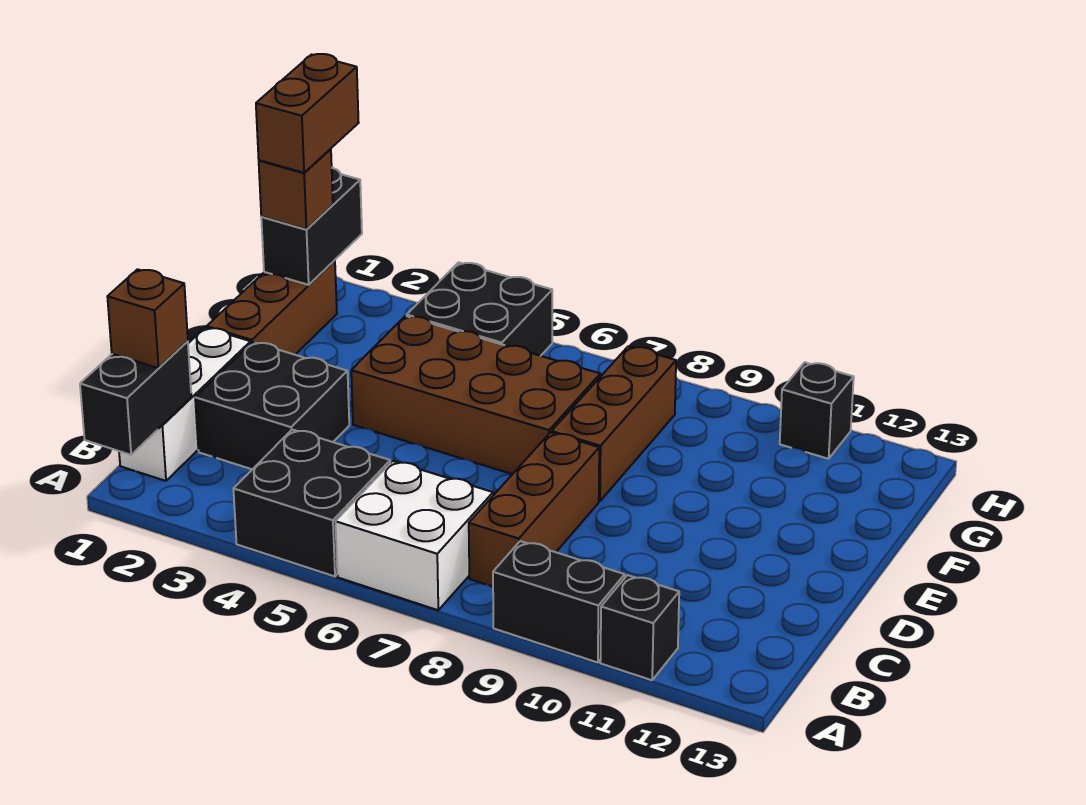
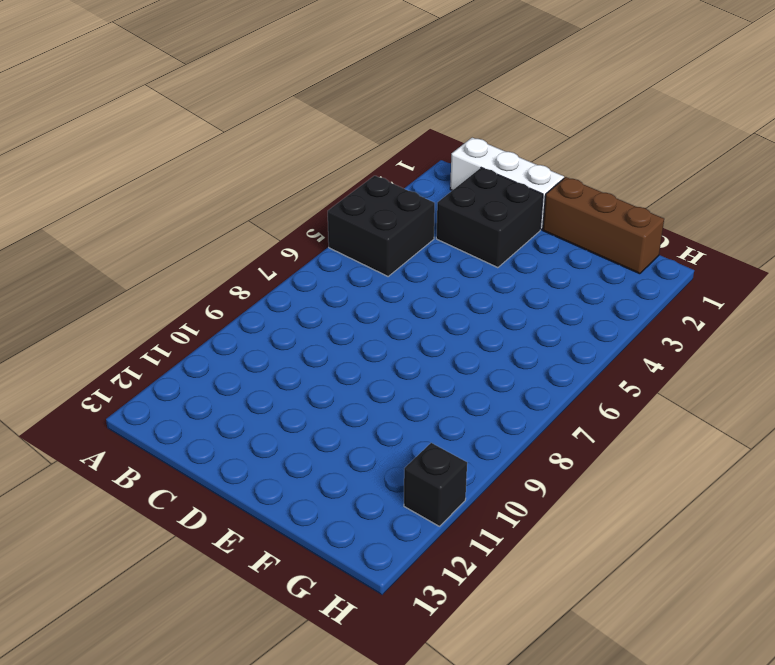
none -> white brick A6:B7 level 1
none -> black brick A9:A10 level 1
none -> black brick A11 level 1

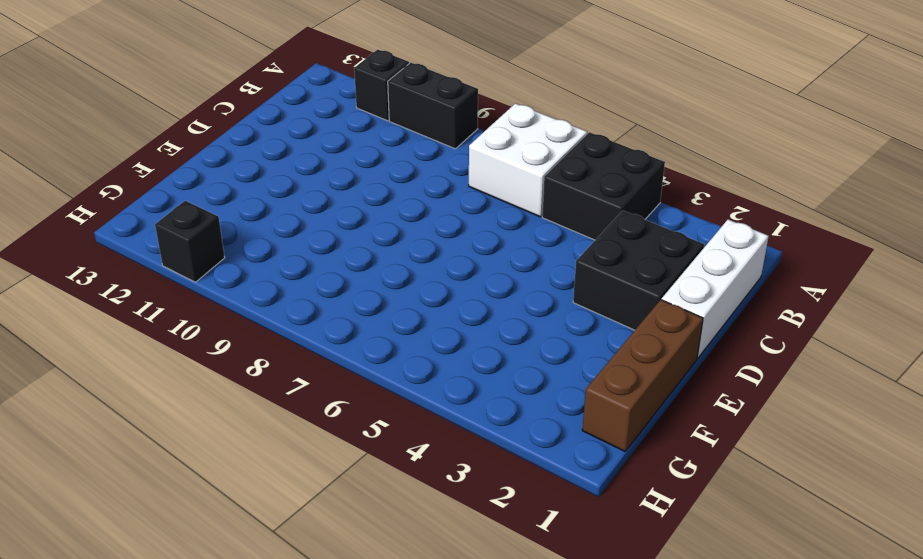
none -> brown brick B8:D8 level 1
none -> brown brick E4:F7 level 1
none -> brown brick E8:G8 level 1

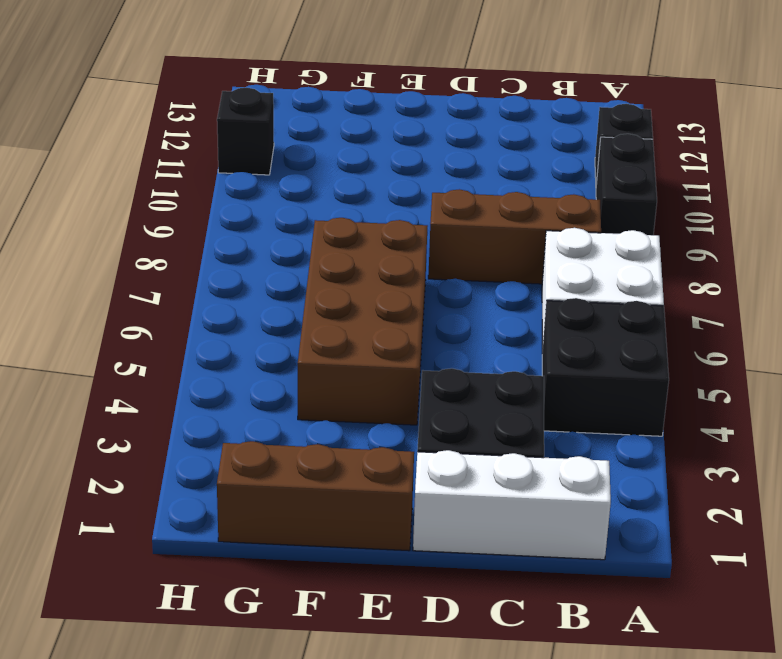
none -> brown brick E8:G8 level 1
none -> black brick G4:H5 level 1
none -> black brick A1:B1 level 2

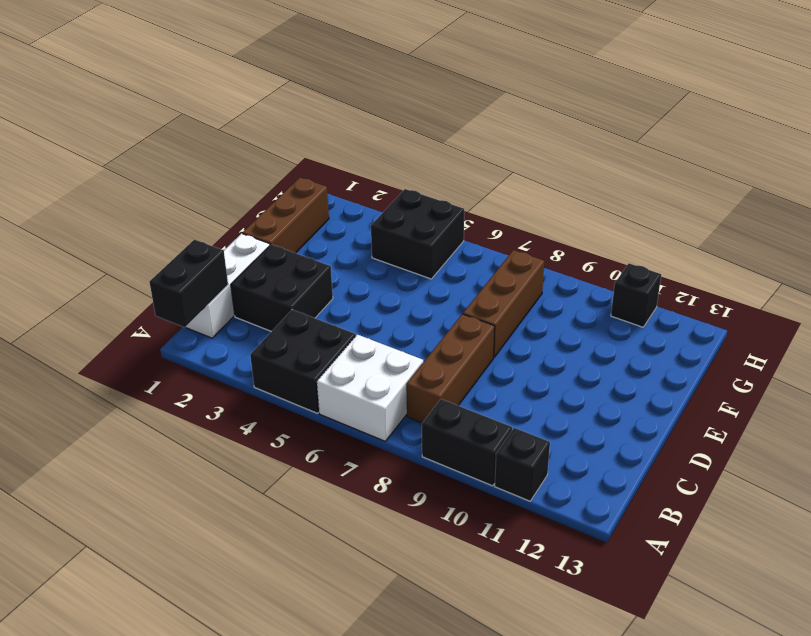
none -> brown brick E4:F7 level 1
none -> black brick G1:H1 level 2
none -> brown brick B1 level 3

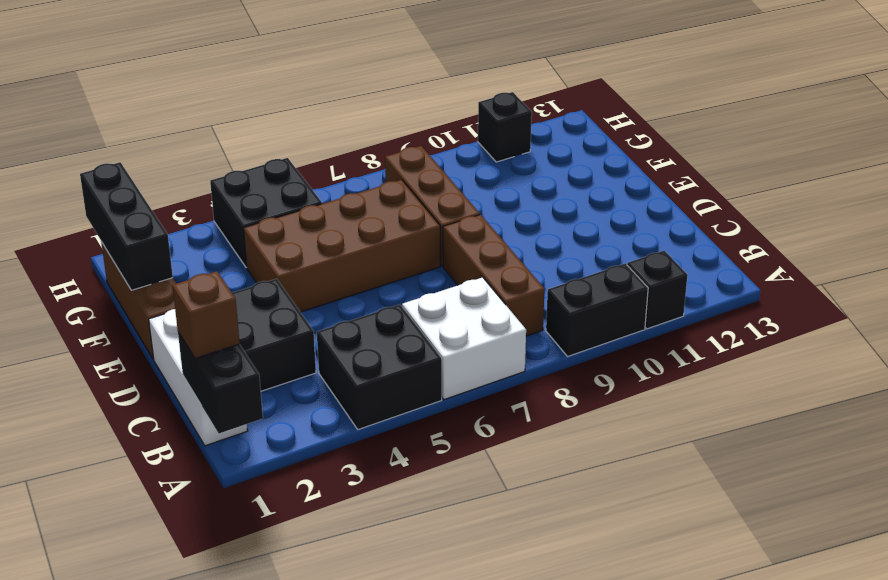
black brick F1:H1 level 2 -> black brick G1:H1 level 2
none -> brown brick G1 level 3
none -> brown brick G1:H1 level 4

